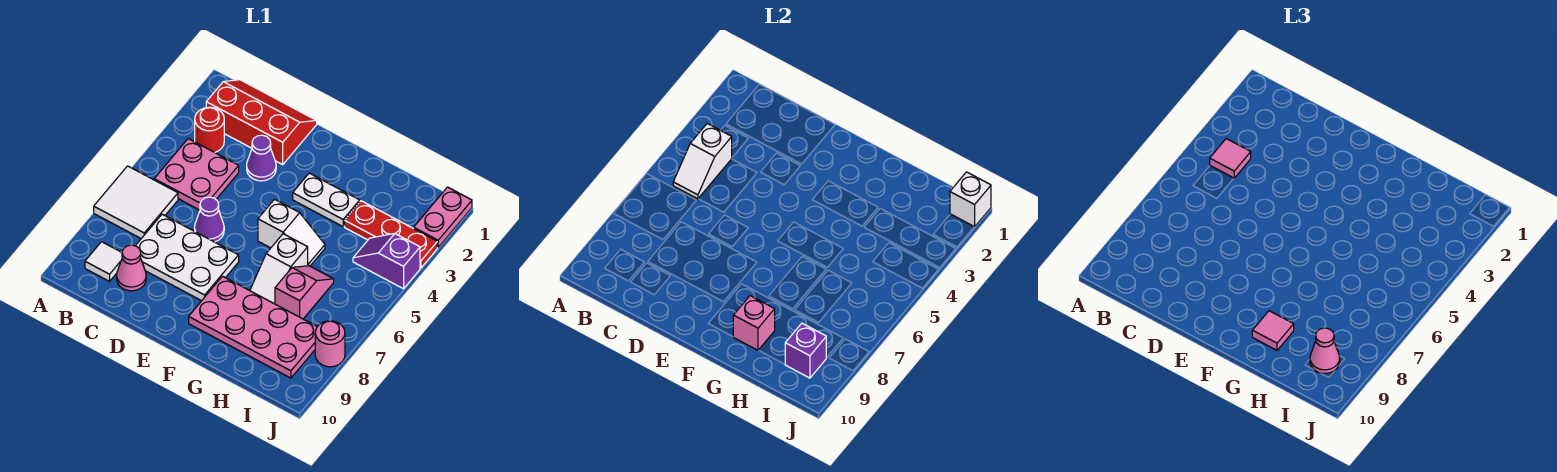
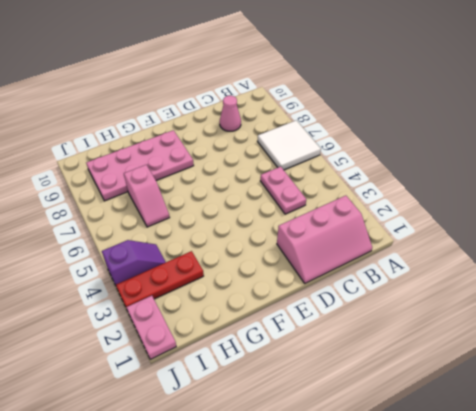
pink slope B1:D2 level 1 top 2 -> red slope B1:D2 level 1 top 2
pink plate C4:C5 level 1 -> pink plate B4:C5 level 1
none -> red round brick B3 level 1
none -> white tile B9 level 1
none -> white plate C7:E8 level 1

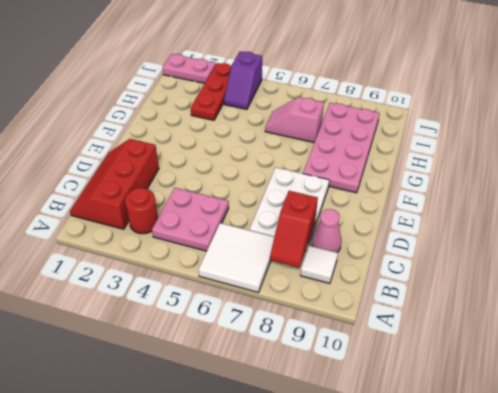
red slope B8:C8 level 2 top C -> none
none -> purple cone D3 level 1
none -> purple cone D6 level 1
none -> white plate F3:G3 level 1

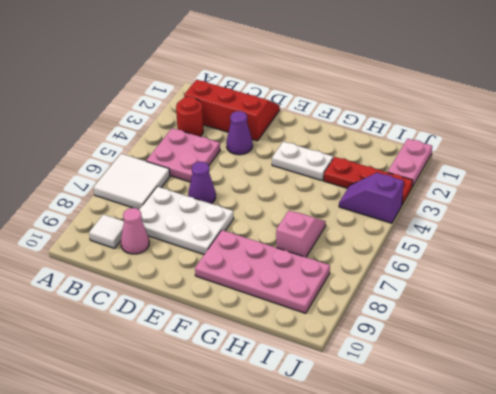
none -> white slope F5:G5 level 1 top F
none -> white slope G6:G7 level 1 top 6
none -> pink round brick J8 level 1

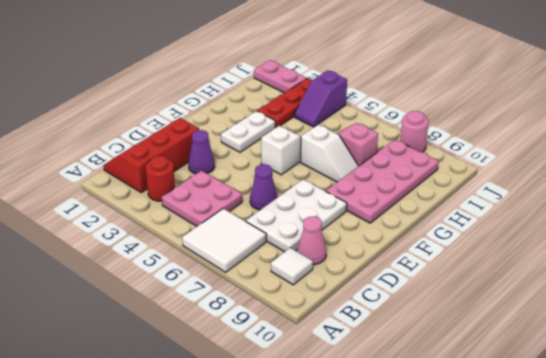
none -> white slope B4:B5 level 2 top 4
none -> pink brick G9 level 2
none -> purple brick I9 level 2

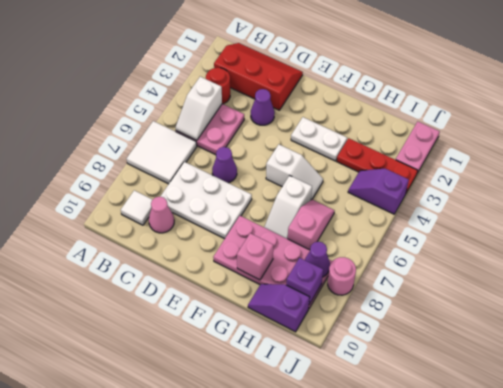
purple slope H10:I10 level 1 top I -> none
purple cone I8 level 2 -> none
none -> white brick J1 level 2
none -> pink tile B4 level 3
none -> pink tile G9 level 3

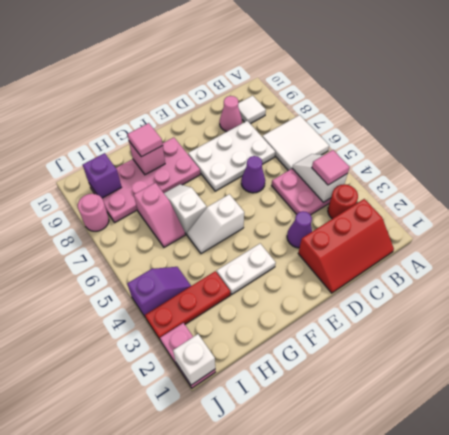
none -> pink cone I9 level 3

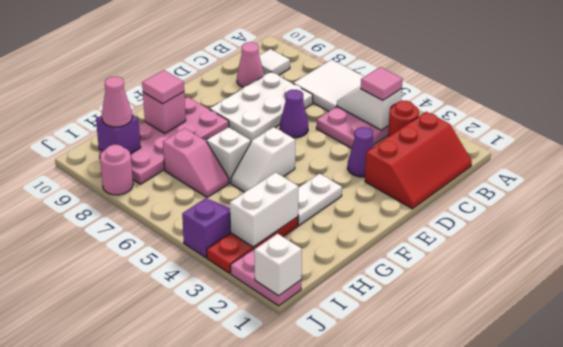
white brick H3:I3 level 2 -> none

